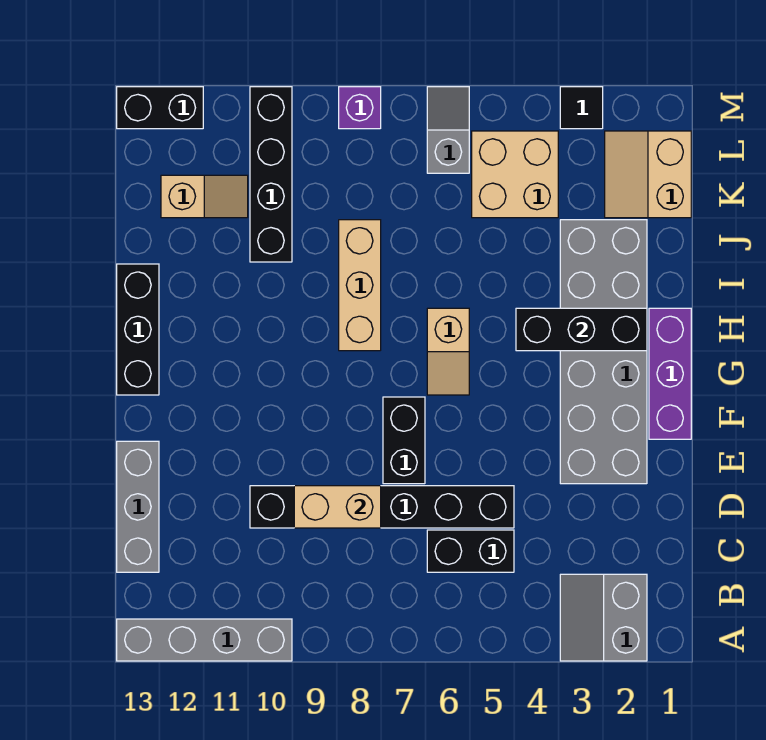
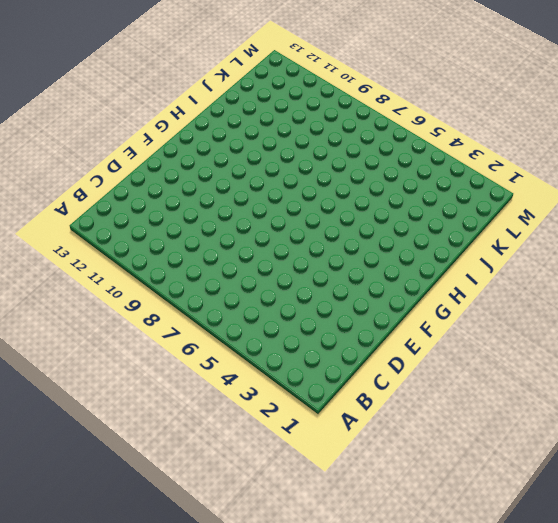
none -> grey slope A2:B3 level 1 top 2
none -> grey brick A10:A13 level 1
none -> black brick C5:C6 level 1

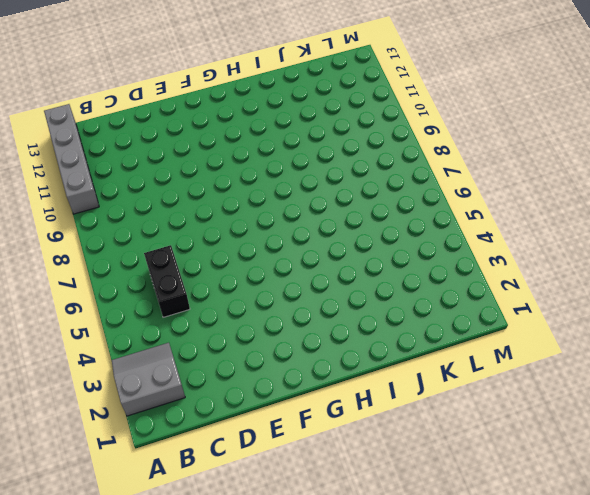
none -> grey brick C13:E13 level 1
none -> black brick D5:D10 level 1
none -> grey brick E2:J3 level 1

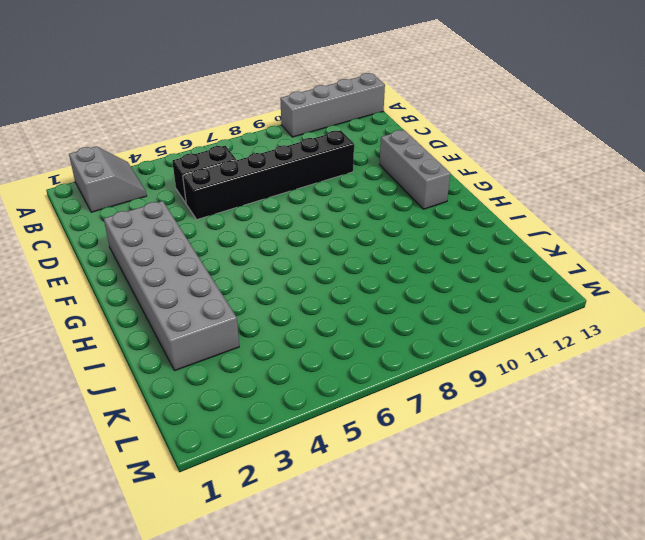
grey brick E12:G12 level 1 -> grey brick C13:E13 level 1
none -> black brick E7:F7 level 1
none -> purple brick F1:H1 level 1
none -> tan slope G6:H6 level 1 top H

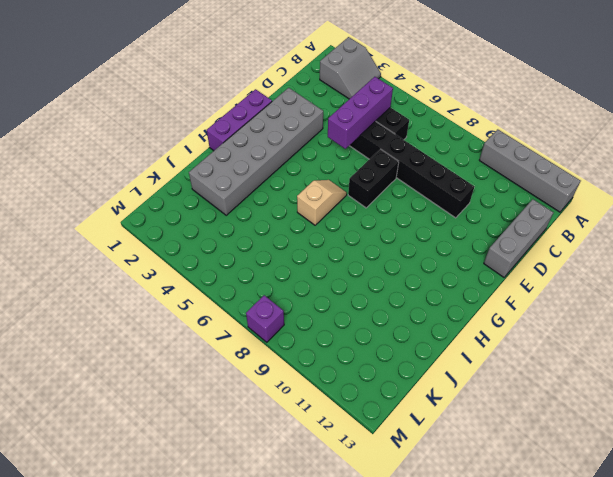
purple brick C5:E5 level 2 -> none
none -> black brick G13:I13 level 1
none -> tan brick H8:J8 level 1
none -> black brick J10:M10 level 1

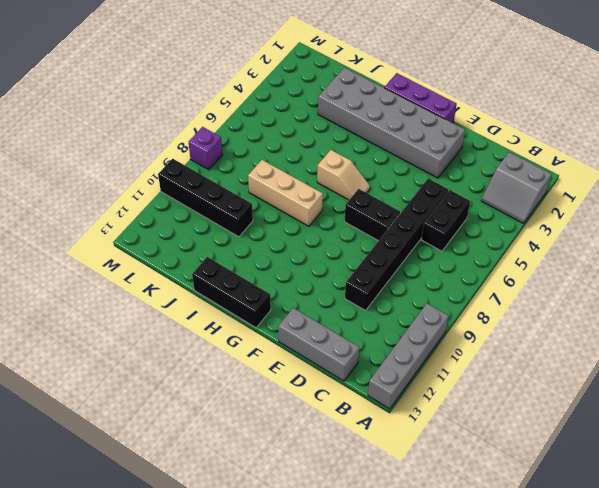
none -> tan slope K1:L2 level 1 top 1
none -> tan brick K4:L5 level 1
none -> tan slope K11:K12 level 1 top 12

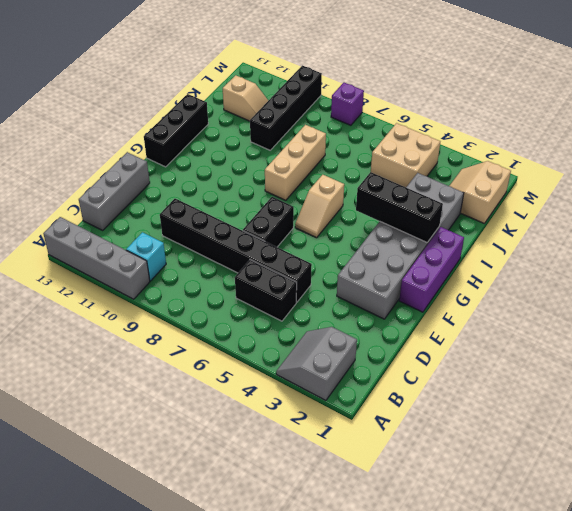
cyan brick B10 level 1 -> none
none -> grey slope L6:M6 level 1 top L
none -> black tile M3 level 1
none -> black brick M12:M13 level 1

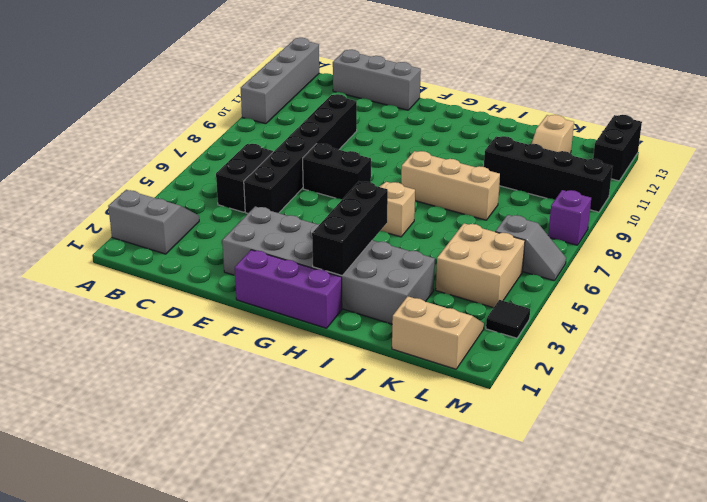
none -> black brick G13:I13 level 1
none -> tan brick D8:D9 level 2

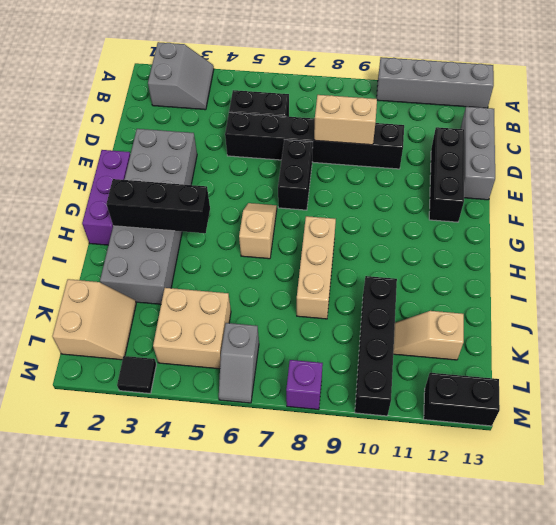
black brick D12:F12 level 1 -> black brick G13:I13 level 1

